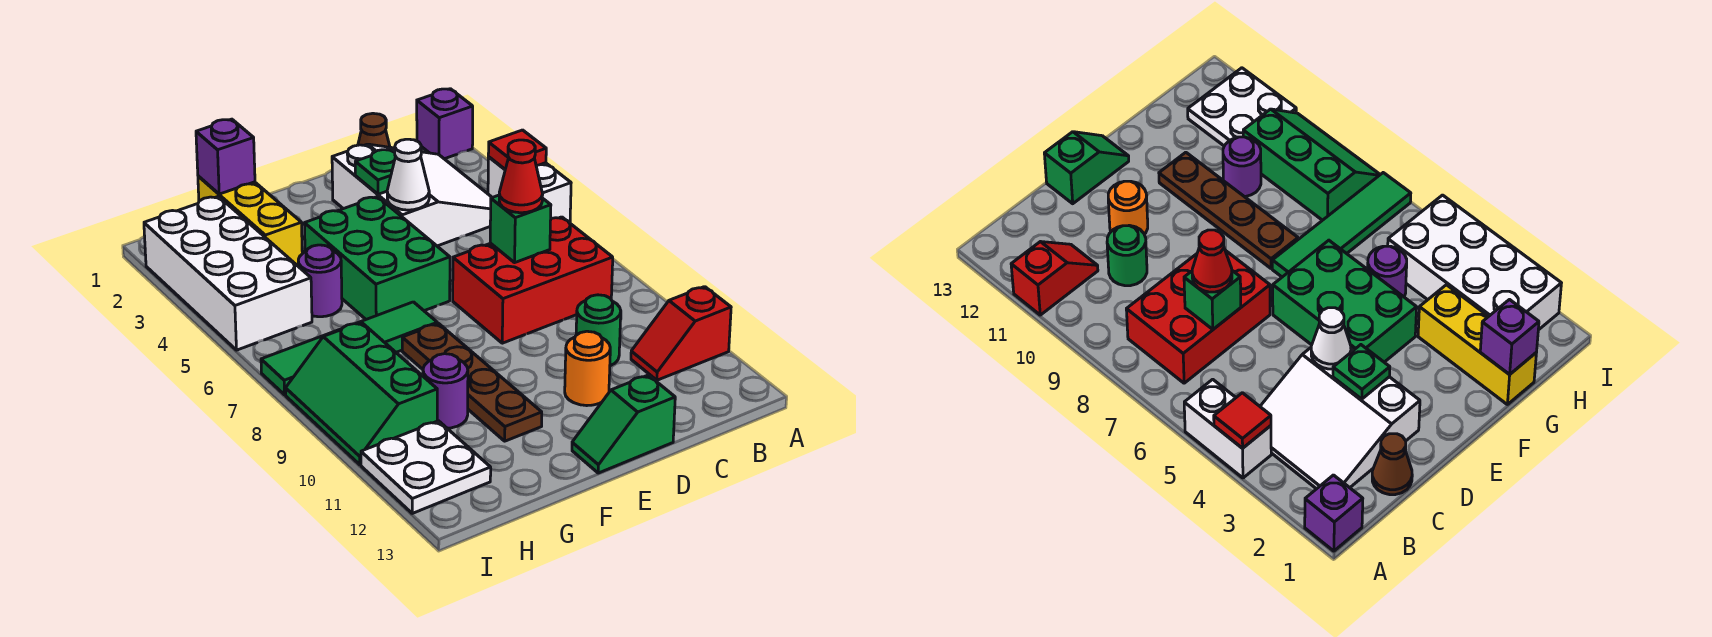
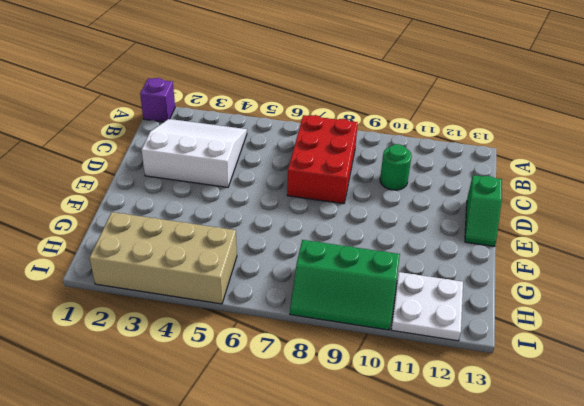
tan brick H2:I5 level 1 -> white brick H2:I5 level 1
none -> white brick A4:A5 level 1
none -> red slope A11:B11 level 1 top A
none -> brown cone C1 level 1

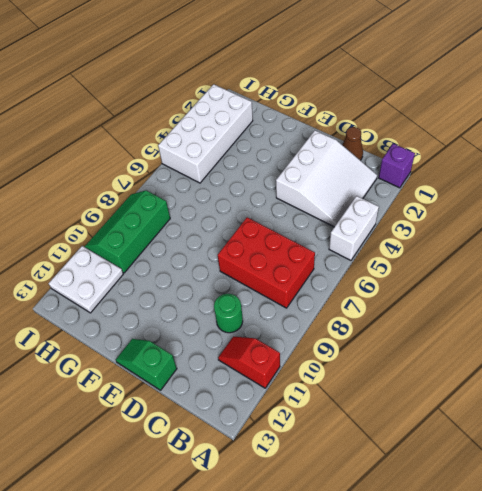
none -> orange round brick D11 level 1
none -> green brick E4:F6 level 1
none -> green tile F7:I7 level 1

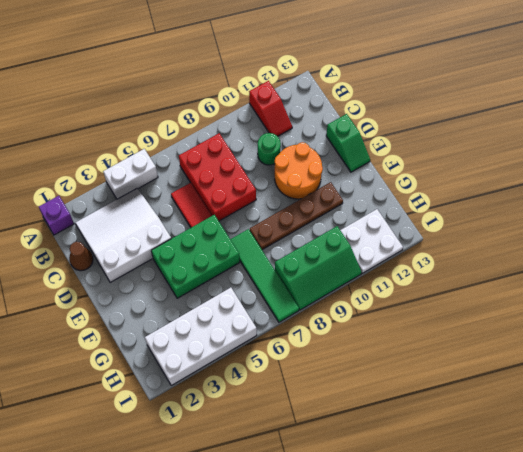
red tile C6:D6 level 1 -> none
orange round brick D10:E11 level 1 -> orange round brick D11 level 1
none -> yellow brick G1:G3 level 1
none -> purple round brick G5 level 1
none -> purple round brick G10 level 1

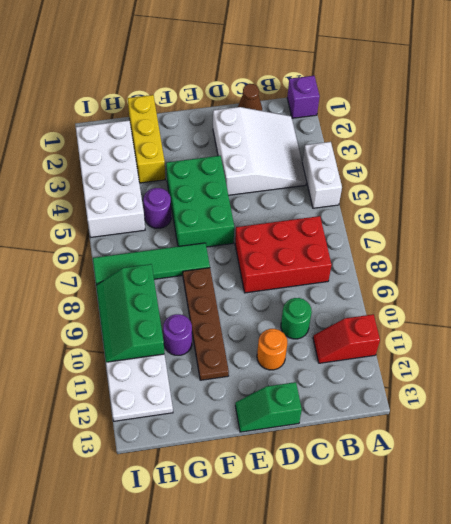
none -> red tile A4 level 2
none -> green brick C7 level 2
none -> green plate D3 level 2

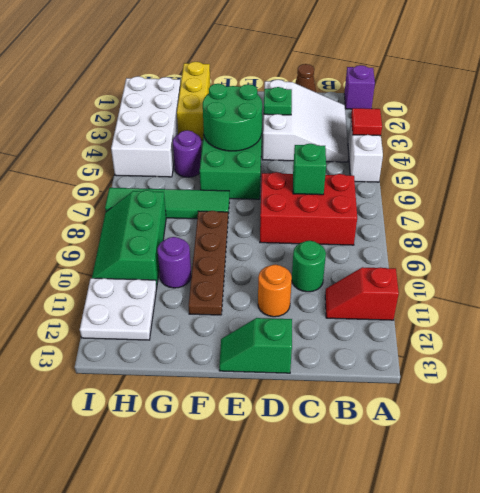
green round brick E4:F5 level 2 -> none
none -> white cone D4 level 2
none -> purple brick G1 level 2
none -> red cone C7 level 3

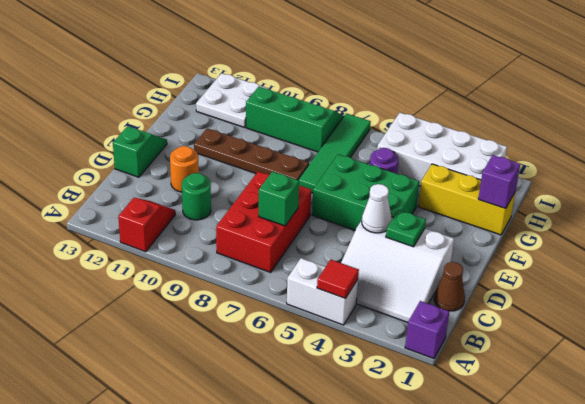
none -> purple round brick G10 level 1
none -> red cone C7 level 3

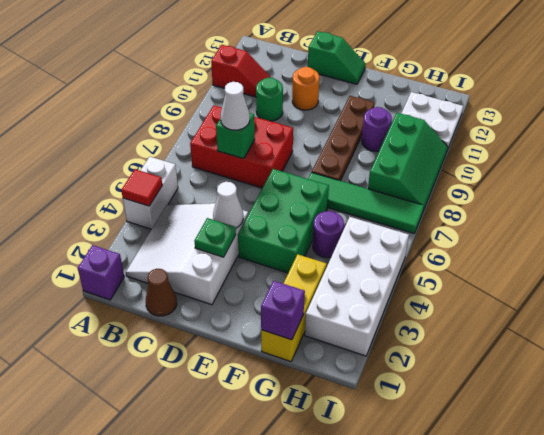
white cone C7 level 3 -> red cone C7 level 3

